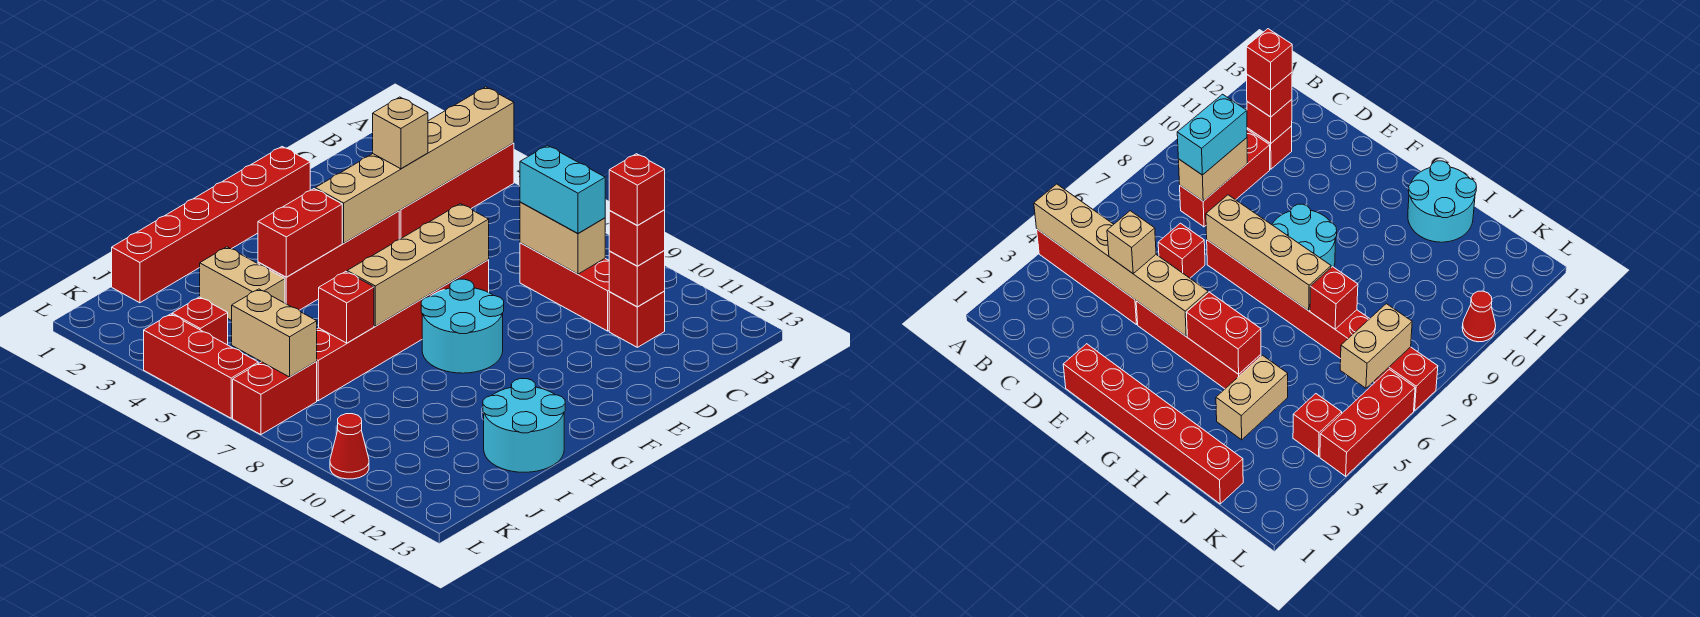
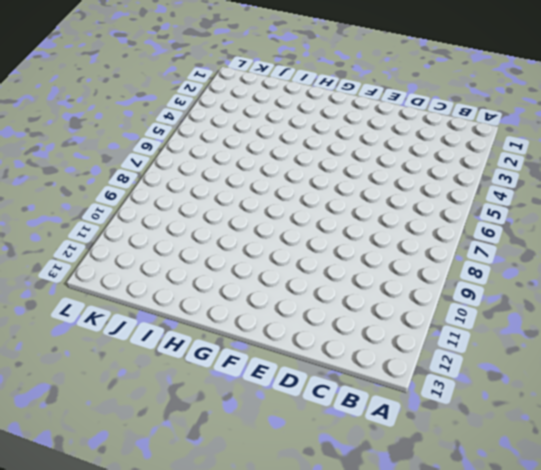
none -> red brick A4:D4 level 1
none -> red brick C8:C10 level 1
none -> red brick C11 level 1

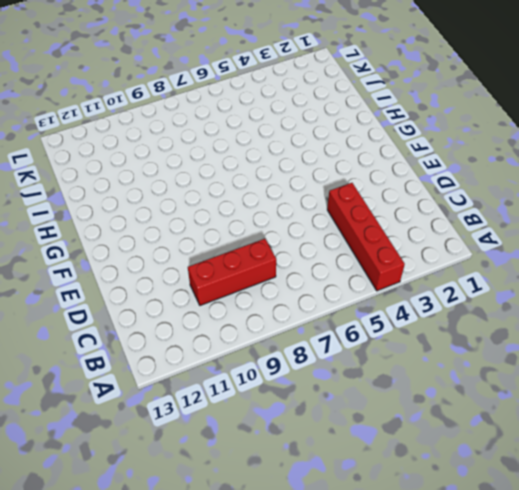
none -> red brick C11 level 1
none -> red brick D6 level 1
none -> red brick E1:J1 level 1

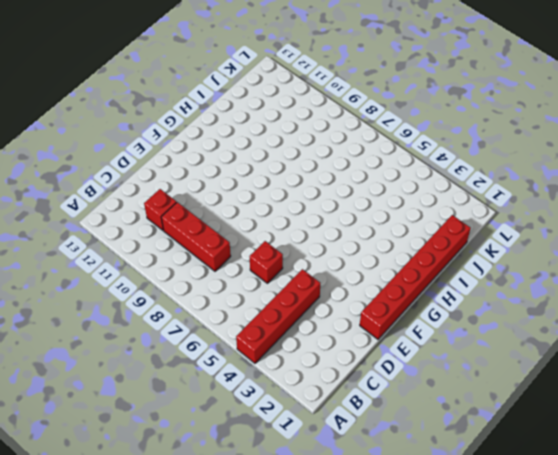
none -> red brick E4:H4 level 1
none -> red brick E7:J7 level 1
none -> cyan round brick F8:G9 level 1

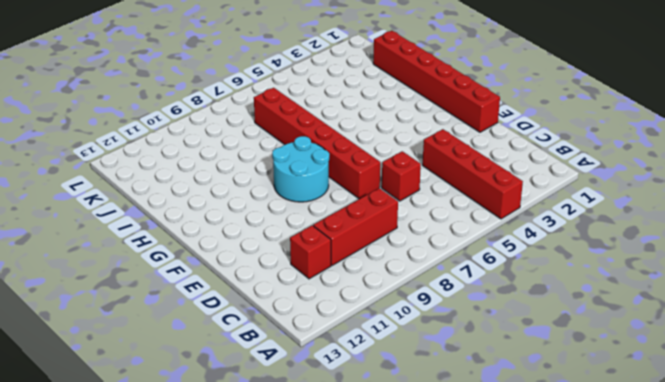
none -> red brick E4:H4 level 1
none -> cyan round brick H12:I13 level 1
none -> tan brick I3:I4 level 1

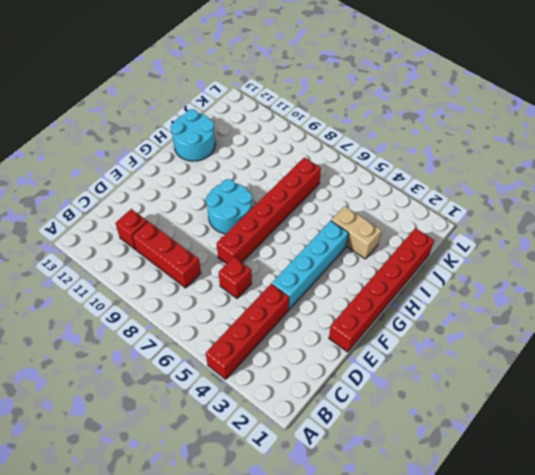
cyan brick E4:H4 level 1 -> red brick E4:H4 level 1
none -> red brick K4 level 1
none -> red brick K7:L7 level 1
none -> red brick L4:L6 level 1

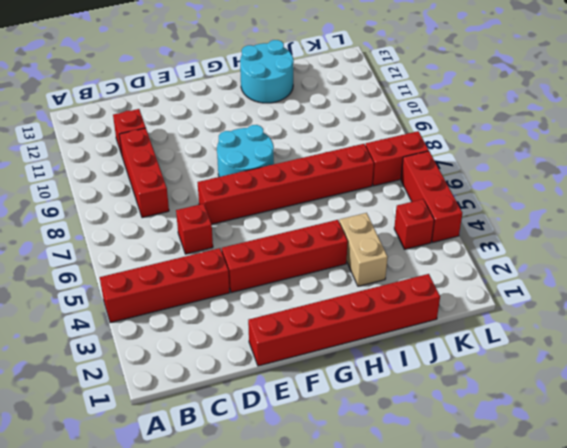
none -> red cone L10 level 1
none -> tan brick A4:F4 level 2
none -> tan brick C8:C9 level 2

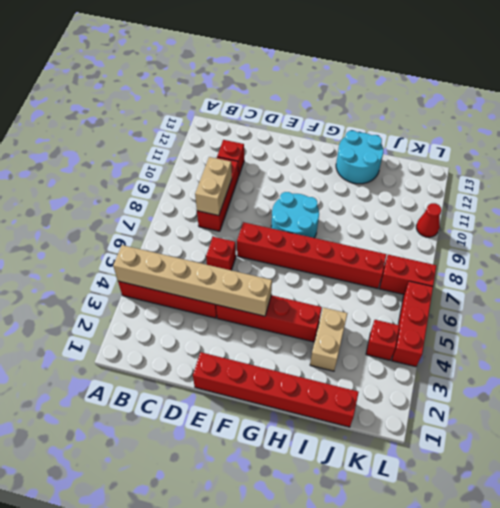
none -> red brick C11 level 2
none -> tan brick E7:H7 level 2
none -> red brick G4:H4 level 2

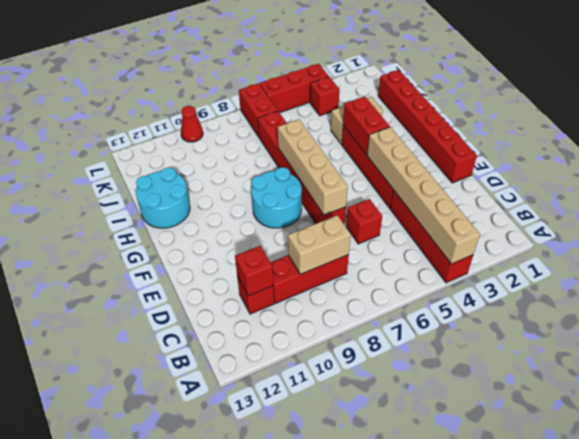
none -> red brick I7 level 2
none -> tan brick K6:K7 level 2
none -> cyan brick C8:C9 level 3

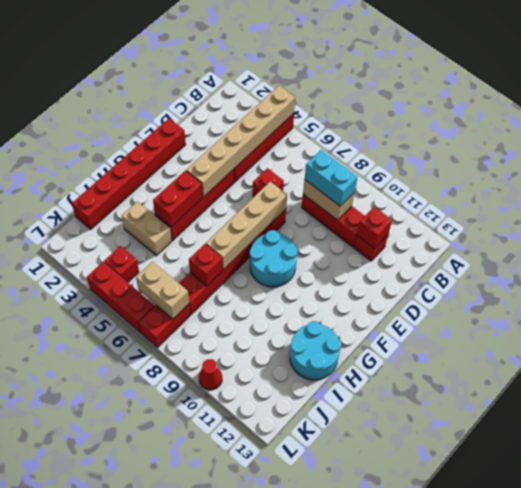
none -> red brick C11 level 3
none -> tan brick D4 level 3
none -> red brick C11 level 4

